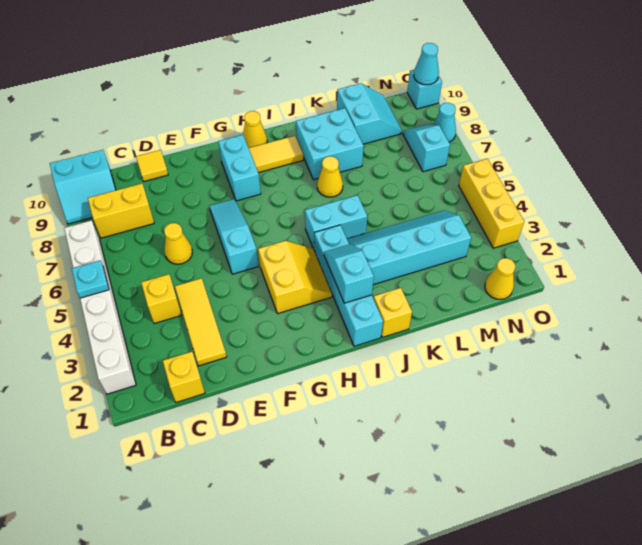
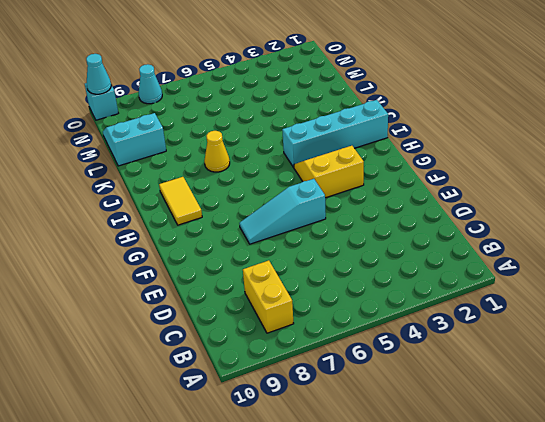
none -> white brick A2:A7 level 1
none -> cyan slope A9:B10 level 1 top 10
none -> yellow brick C1 level 1

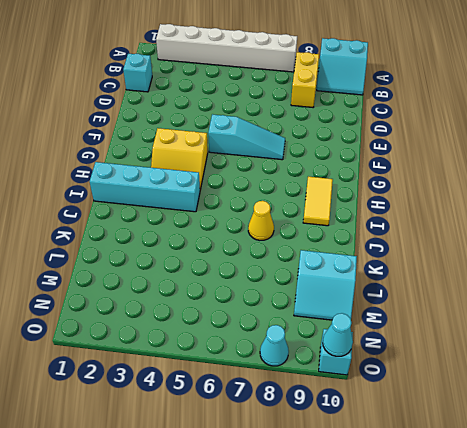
cyan slope A9:B10 level 1 top A -> cyan slope A9:B10 level 1 top 10
cyan brick C1 level 1 -> yellow brick C1 level 1
none -> yellow brick C4 level 1
none -> yellow tile D2:D4 level 1
none -> yellow cone D6 level 1

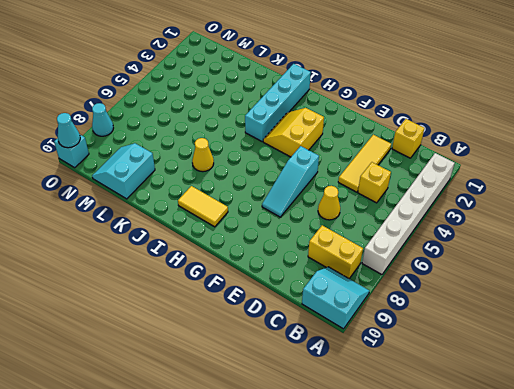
none -> yellow tile D10 level 1
none -> cyan brick G8:G9 level 1
none -> yellow cone H10 level 1

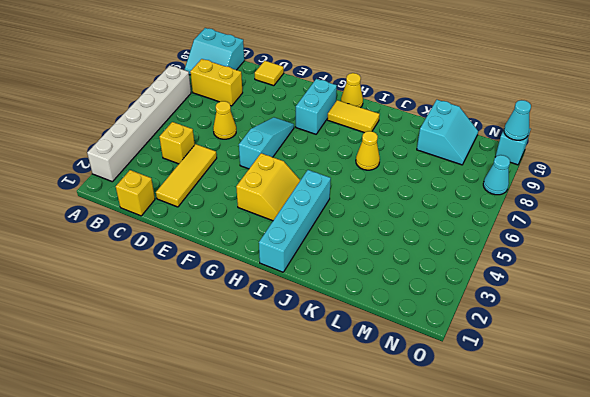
none -> cyan brick I5:J5 level 1
none -> yellow brick J1 level 1
none -> cyan slope J3:M4 level 1 top 3

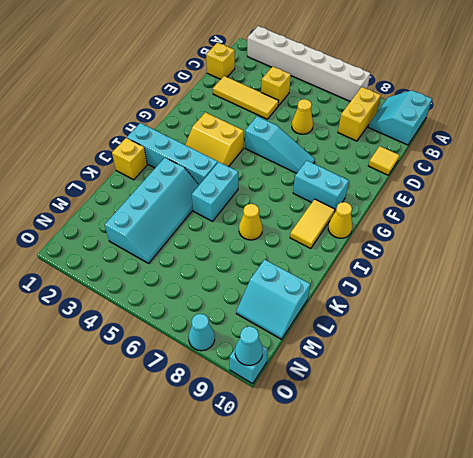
none -> cyan brick J8:K9 level 1
none -> yellow cone N1 level 1
none -> cyan slope N7:N8 level 1 top 7

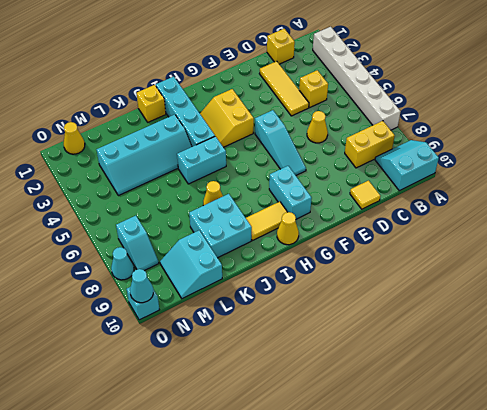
none -> yellow brick O3:O5 level 1
none -> cyan plate A5 level 2
none -> cyan slope I2:I3 level 2 top 2

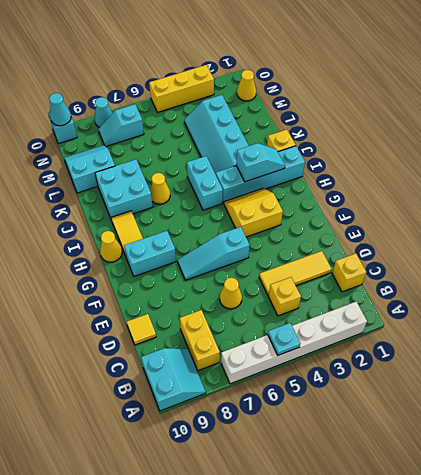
cyan slope I2:I3 level 2 top 3 -> cyan slope I2:I3 level 2 top 2

